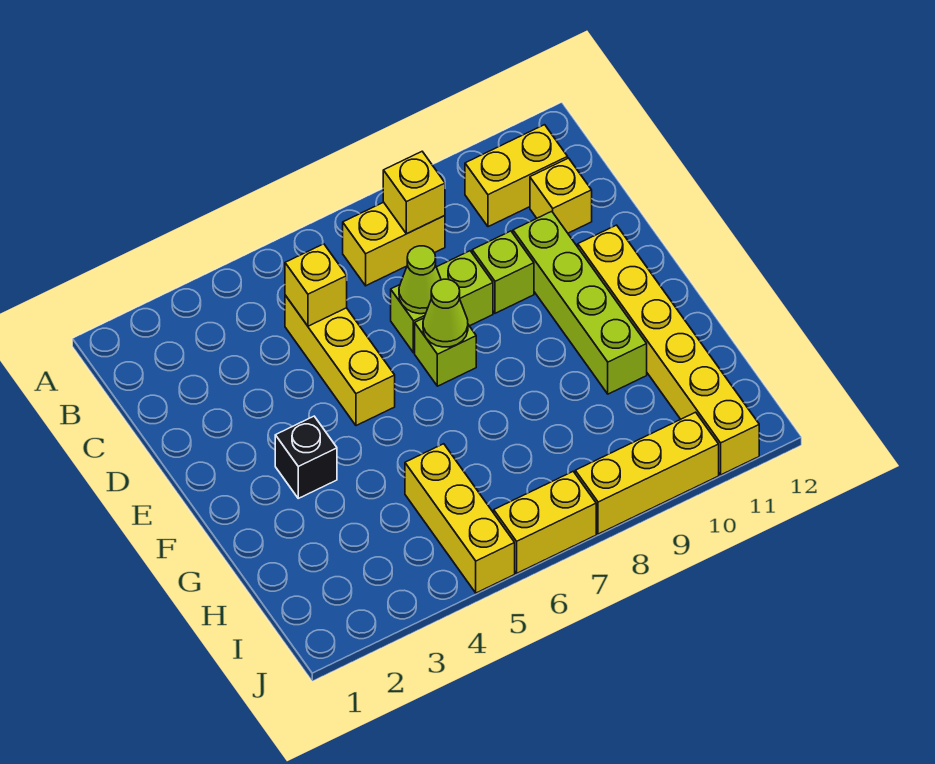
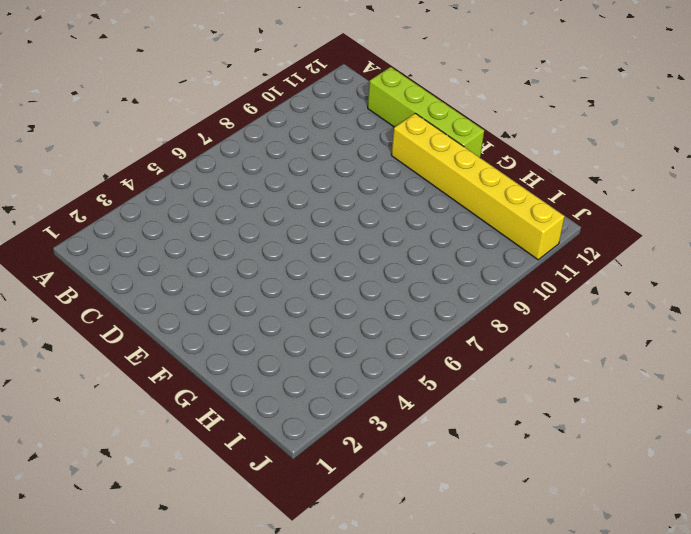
lime brick C12:F12 level 1 -> lime brick D10:G10 level 1
none -> yellow brick B7:B8 level 1
none -> yellow brick B10:B11 level 1
none -> yellow brick C5:E5 level 1

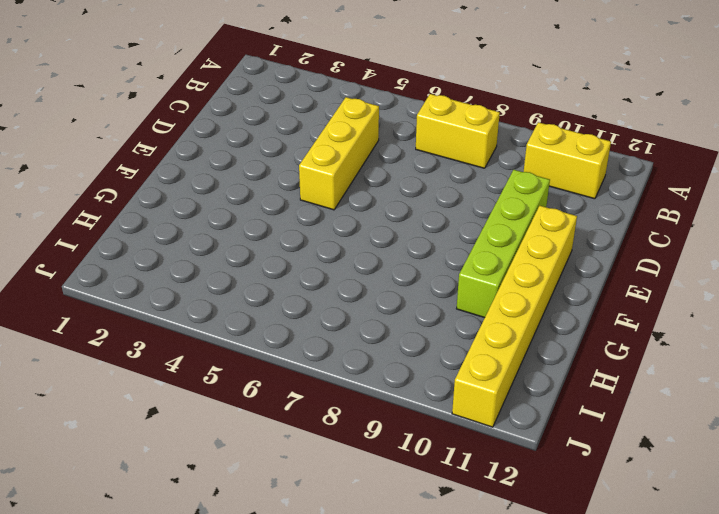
none -> yellow brick C11 level 1
none -> lime brick D7:D8 level 1
none -> lime brick D9 level 1

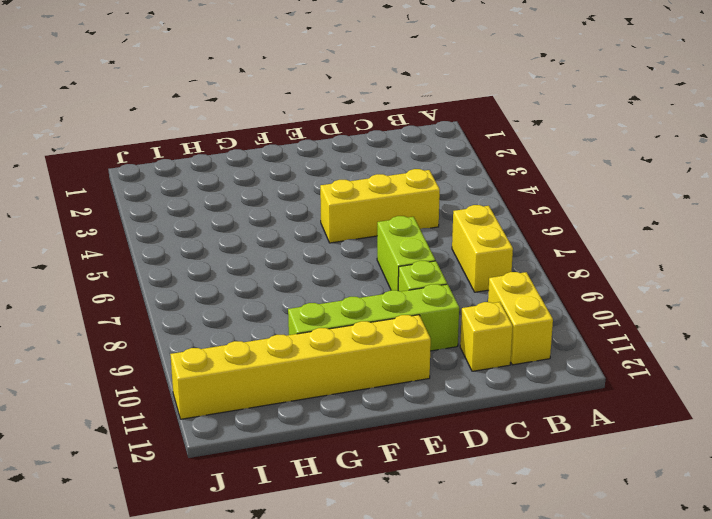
none -> lime brick E7 level 1
none -> black brick F3 level 1
none -> yellow brick H5:J5 level 1

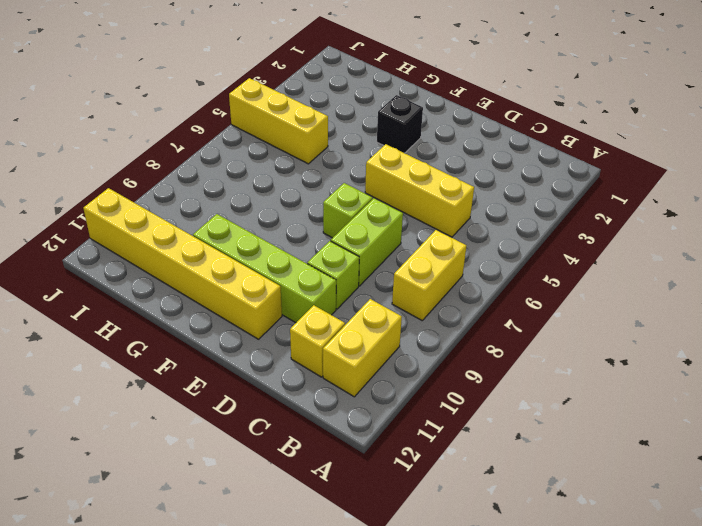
none -> yellow brick J6:J7 level 1
none -> yellow brick J8:J10 level 1
none -> yellow brick B8 level 2

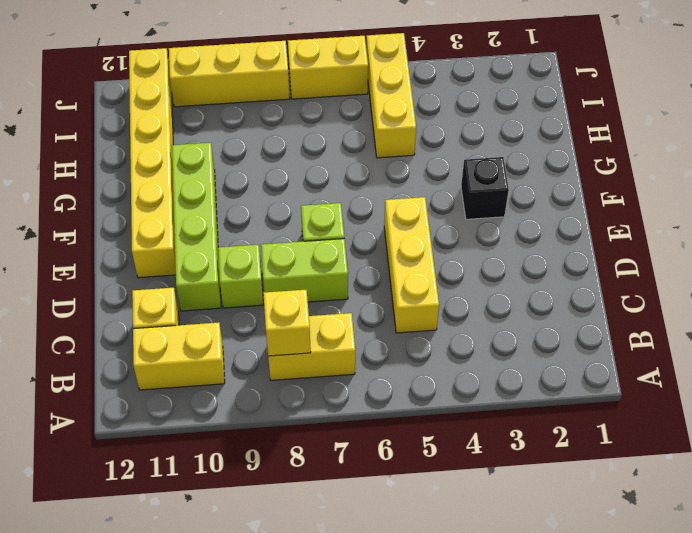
none -> yellow brick C5 level 2
none -> lime cone D7 level 2
none -> lime cone E7 level 2

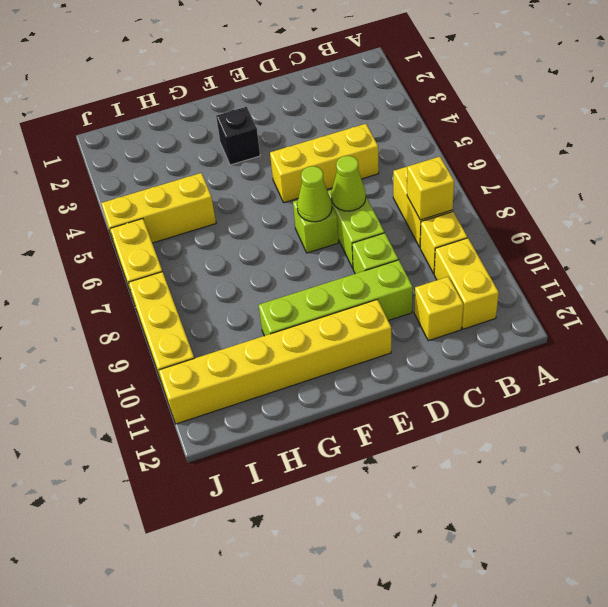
yellow brick B9 level 1 -> yellow brick C5 level 2

